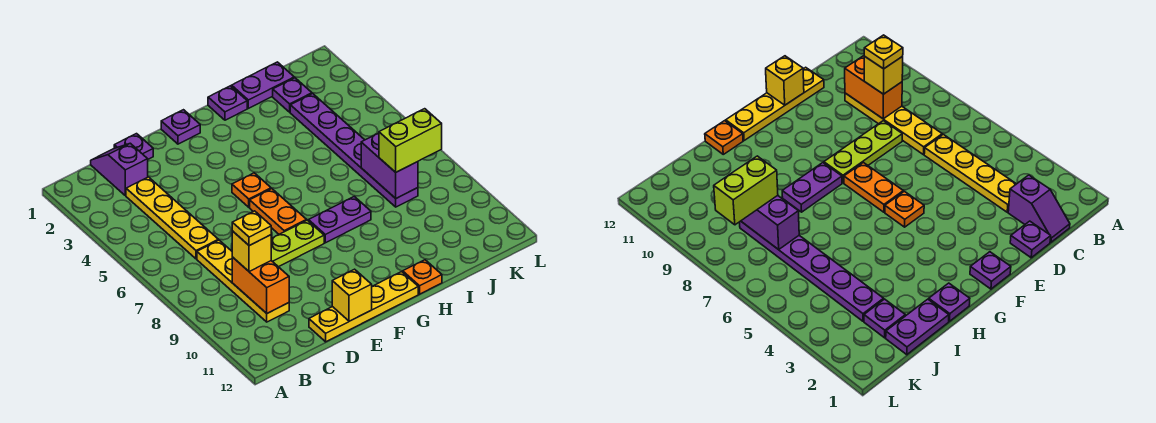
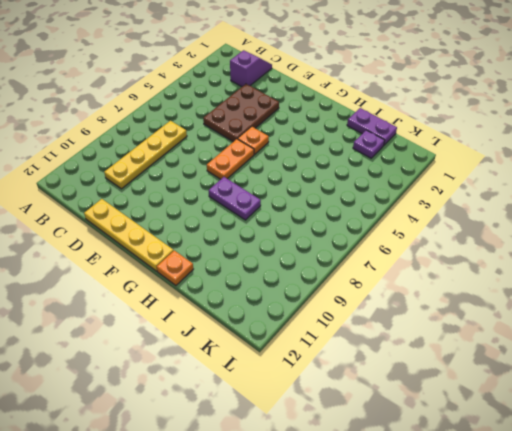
brown plate D3:E5 level 1 -> none
none -> yellow plate C3:C6 level 1
none -> purple plate D1 level 1
none -> lime plate D8:F8 level 1

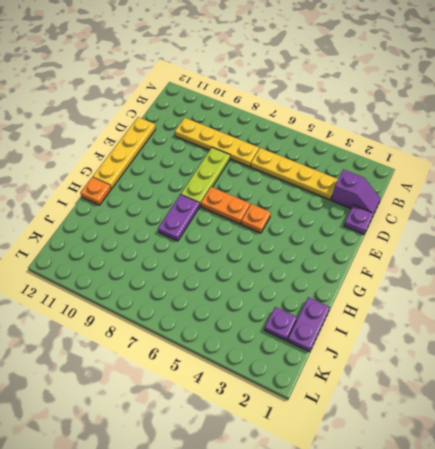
none -> purple plate F1 level 1
none -> purple plate H1 level 1
none -> purple plate J3:J8 level 1

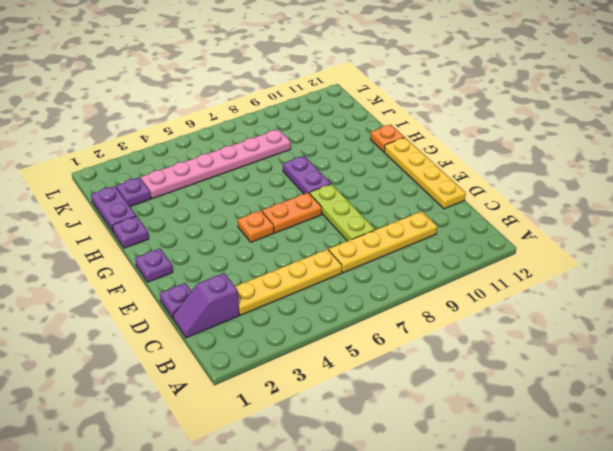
pink plate J3:J8 level 1 -> purple plate J3:J8 level 1
none -> orange brick C9:C10 level 2
none -> yellow brick E12 level 2
none -> purple brick J7:J8 level 2

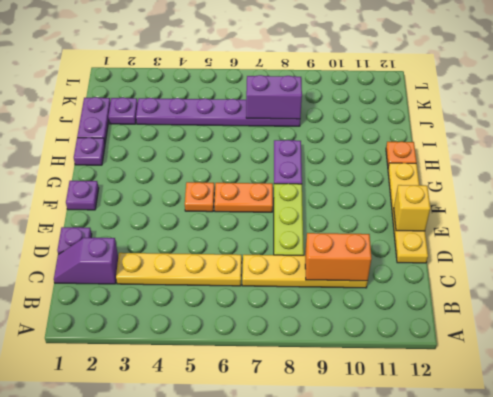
none -> yellow brick C9 level 3
none -> lime brick J8:K8 level 3
none -> yellow plate C9 level 4

